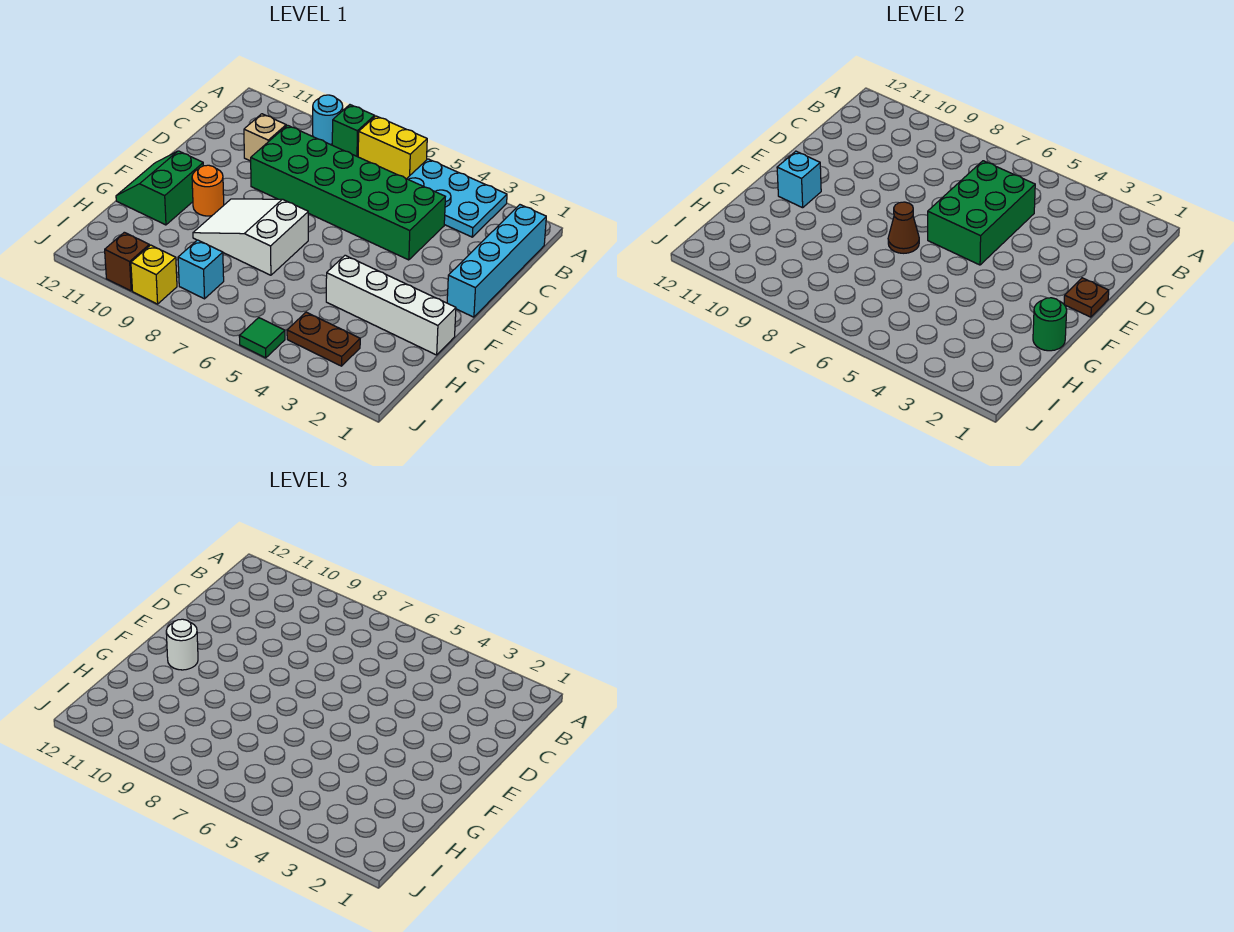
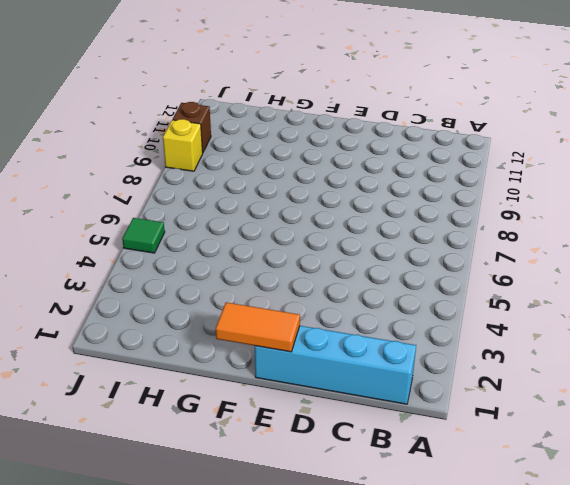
orange tile E1:F1 level 2 -> brown plate E1 level 2
none -> cyan plate A3:B5 level 1
none -> yellow brick A6:A7 level 1
none -> green brick A8 level 1

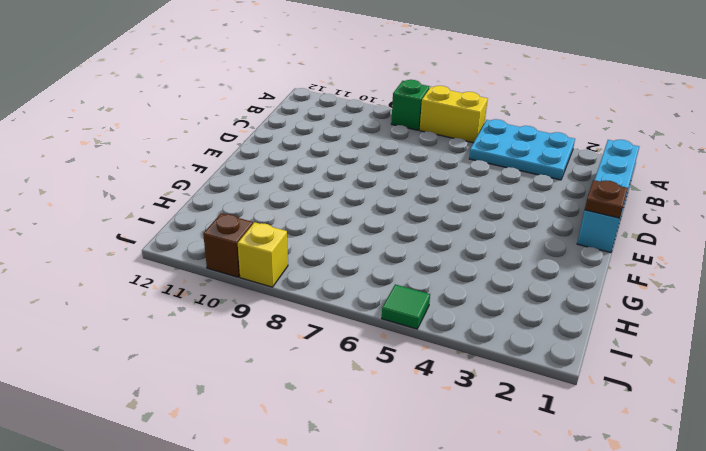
none -> cyan round brick A9 level 1
none -> green brick C4:D9 level 1
none -> tan brick C10 level 1

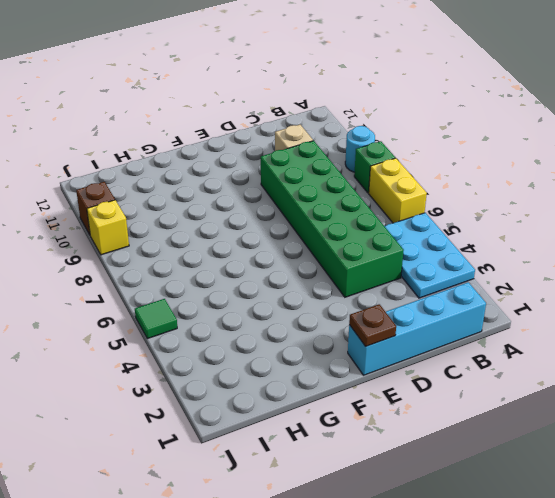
none -> white slope F7:G9 level 1 top 7
none -> orange round brick F10 level 1
none -> green slope F11:G12 level 1 top 11

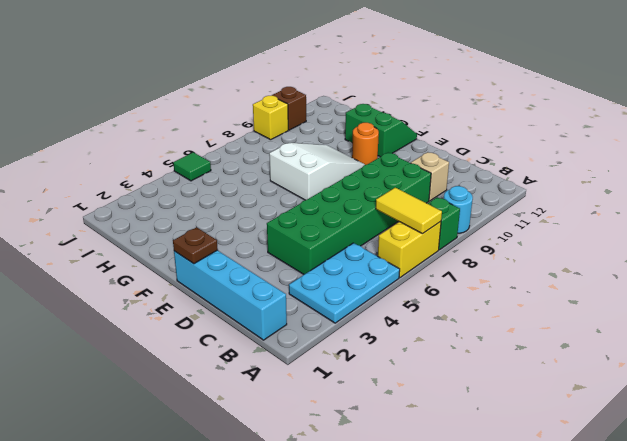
yellow tile A7:B7 level 2 -> none
none -> white brick G1:G4 level 1
none -> brown plate I3:I4 level 1
none -> cyan brick I8 level 1

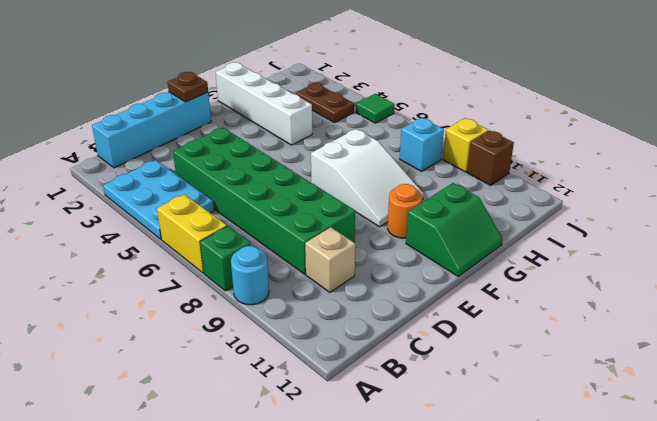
none -> green brick C5:E6 level 2
none -> brown cone F7 level 2
none -> cyan brick F11 level 2

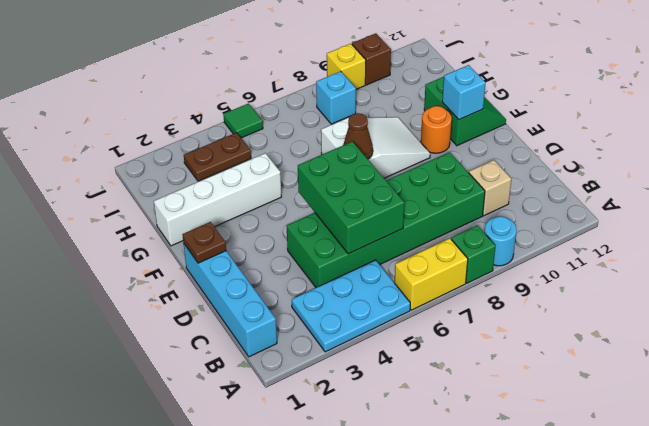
none -> green round brick G1 level 2
none -> white round brick F11 level 3

